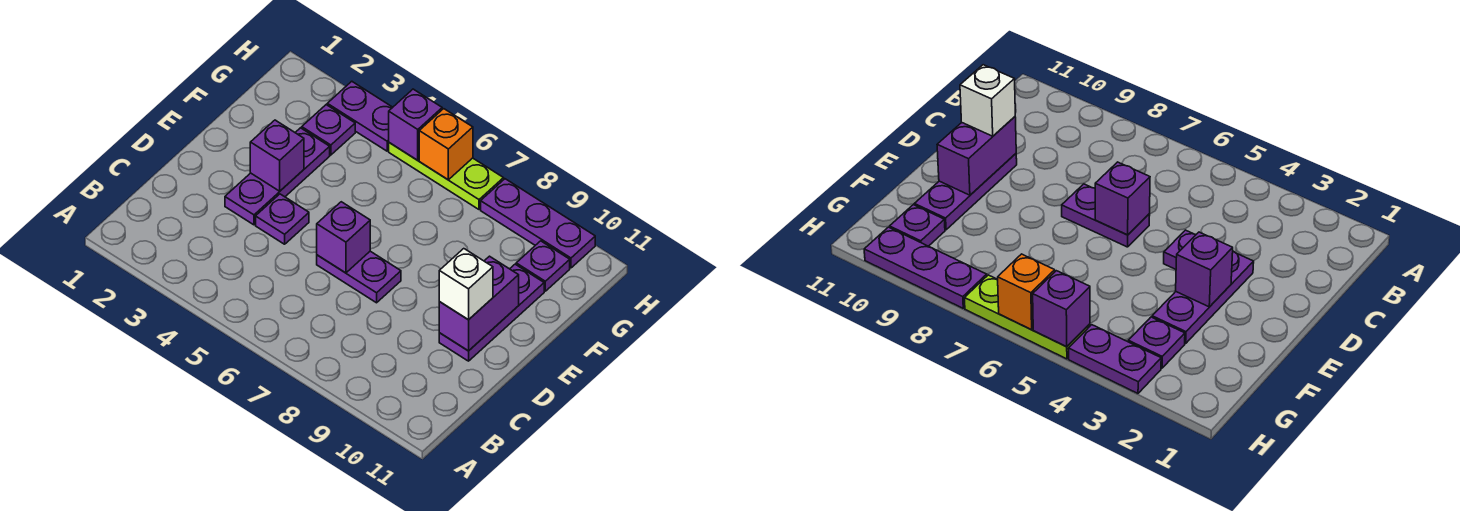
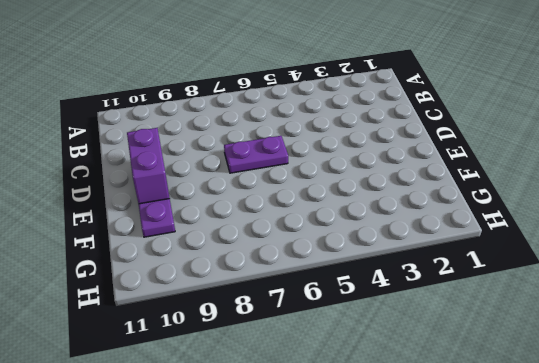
none -> purple plate D3:F3 level 1
none -> purple plate D4 level 1
none -> purple plate G3 level 1

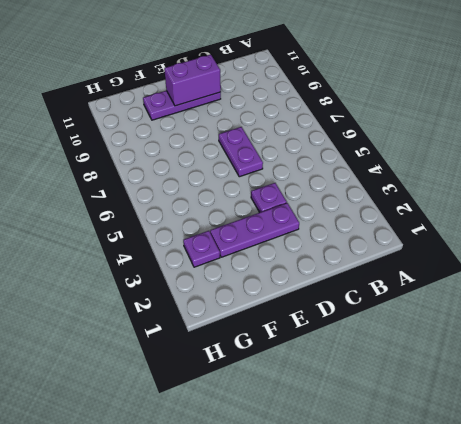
none -> purple plate G10 level 1
none -> purple plate H3:H4 level 1
none -> lime plate H5:H7 level 1

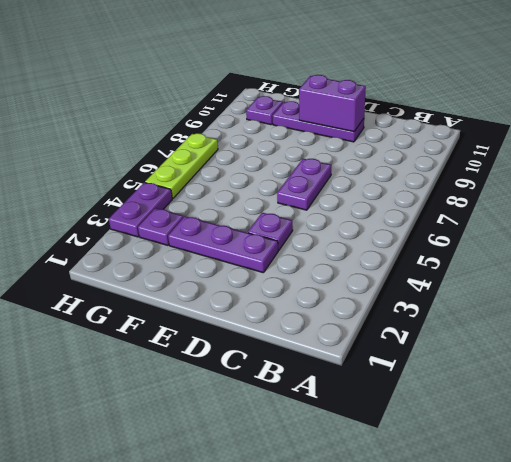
none -> purple plate H8:H10 level 1
none -> purple brick D6 level 2
none -> purple brick E3 level 2

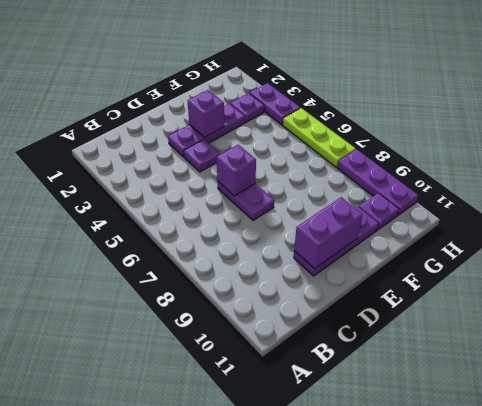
none -> purple brick H5 level 2
none -> orange brick H6 level 2
none -> white brick D10 level 3

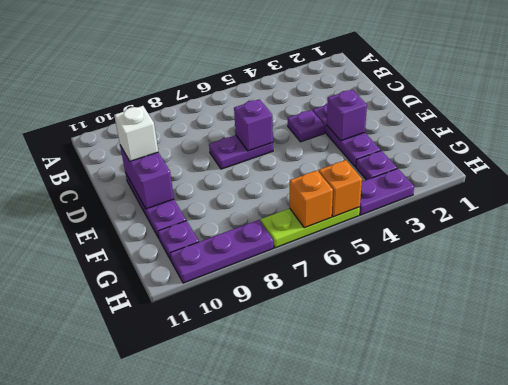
orange brick H5 level 2 -> purple brick H5 level 2

